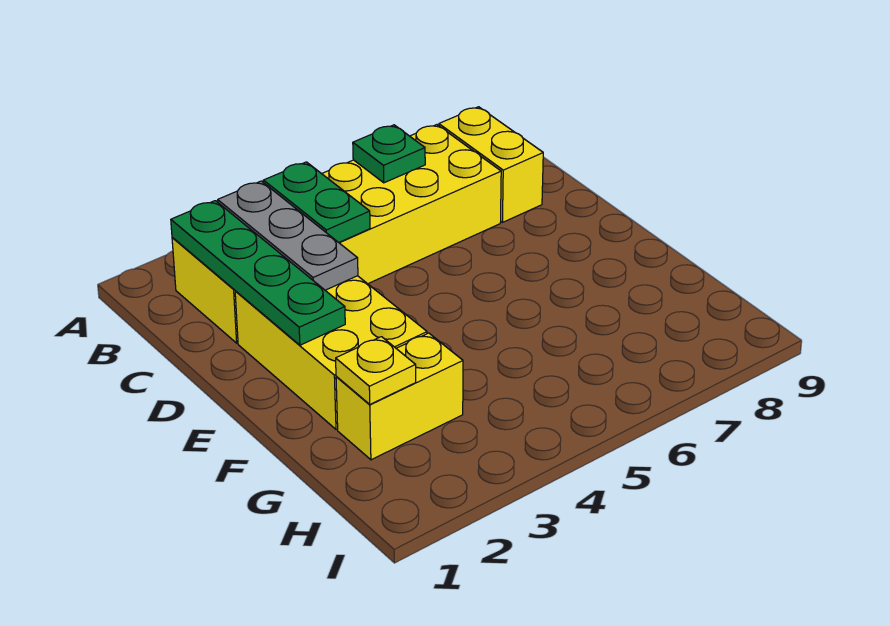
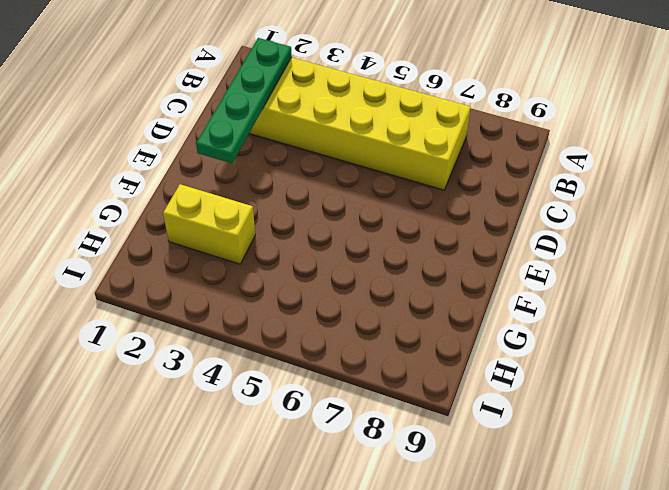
none -> yellow brick B8:C8 level 1
none -> yellow brick D2:F3 level 1

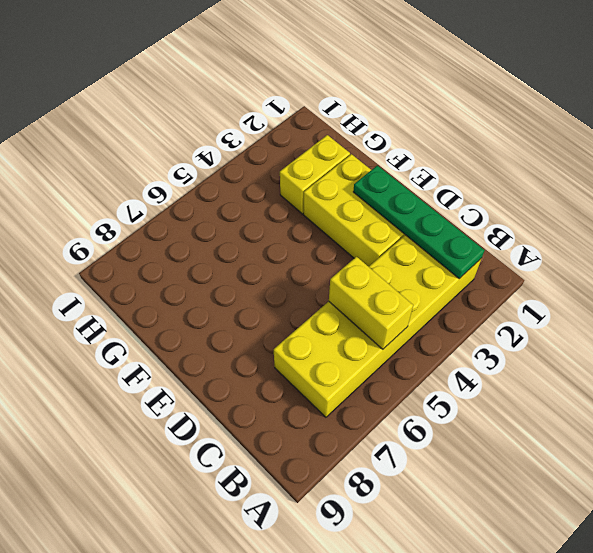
yellow brick B5:C5 level 2 -> yellow brick B8:C8 level 1
none -> grey plate B3:D3 level 2
none -> green plate B4:C4 level 2

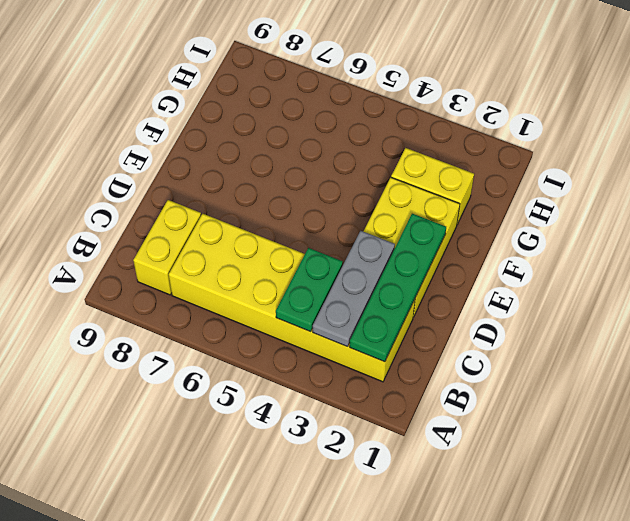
none -> green plate B6 level 2
none -> yellow plate G2 level 2

